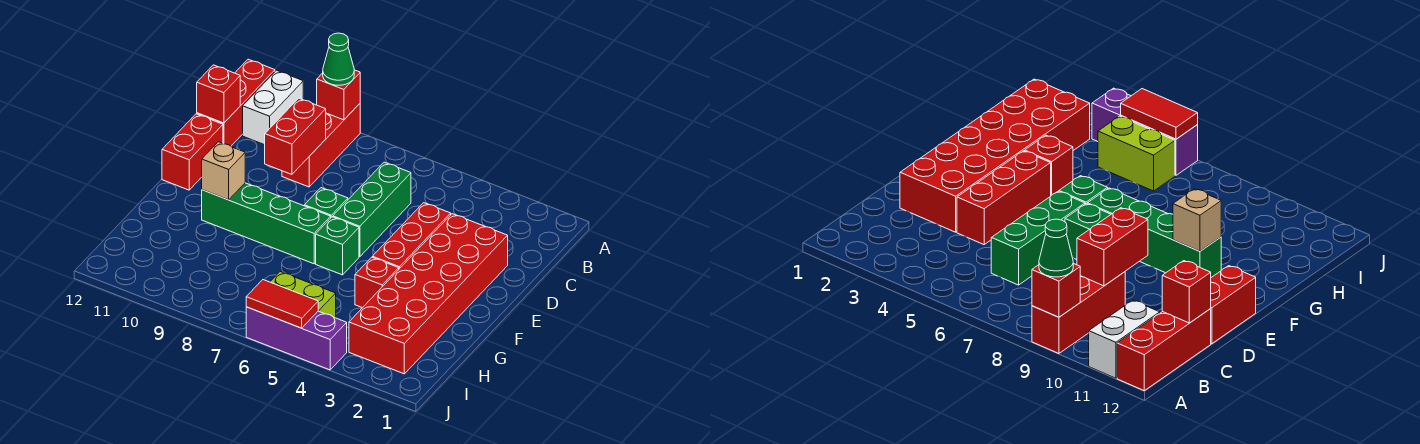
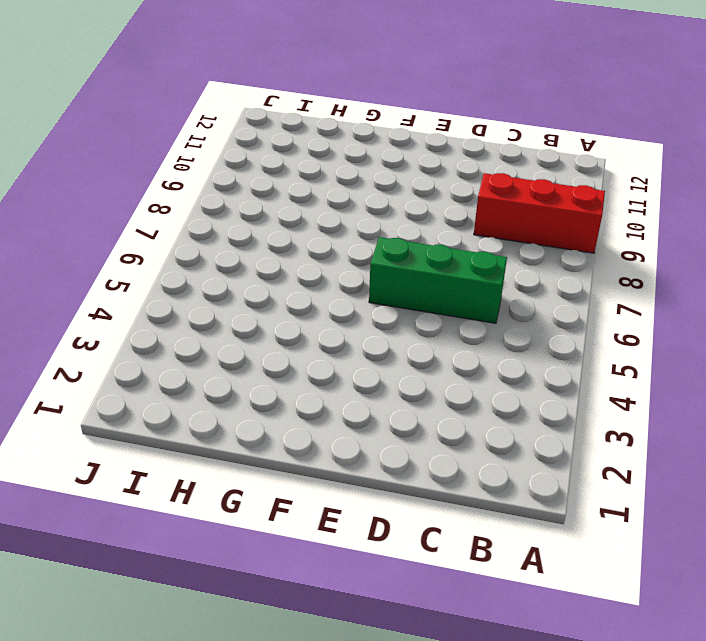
none -> white brick A11:B11 level 1
none -> red brick A12:C12 level 1
none -> red brick D2:I3 level 1

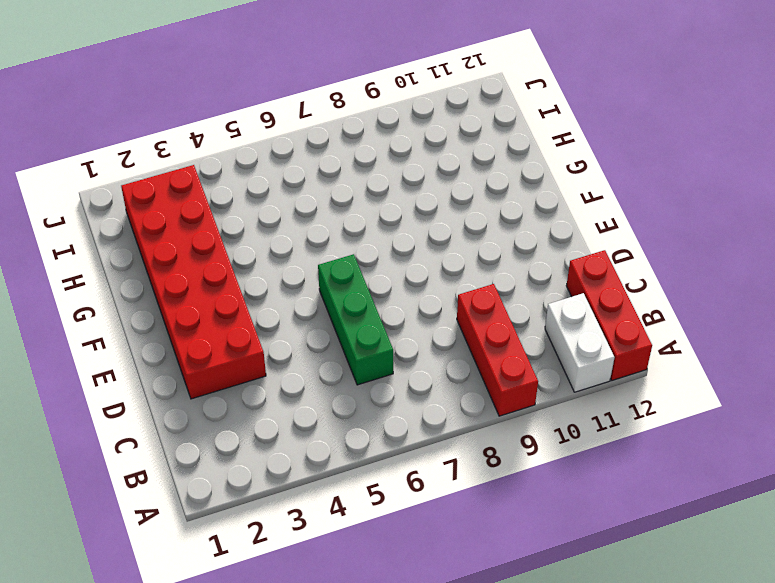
none -> red brick D4:F4 level 1
none -> red brick D12:E12 level 1
none -> green brick E7 level 1

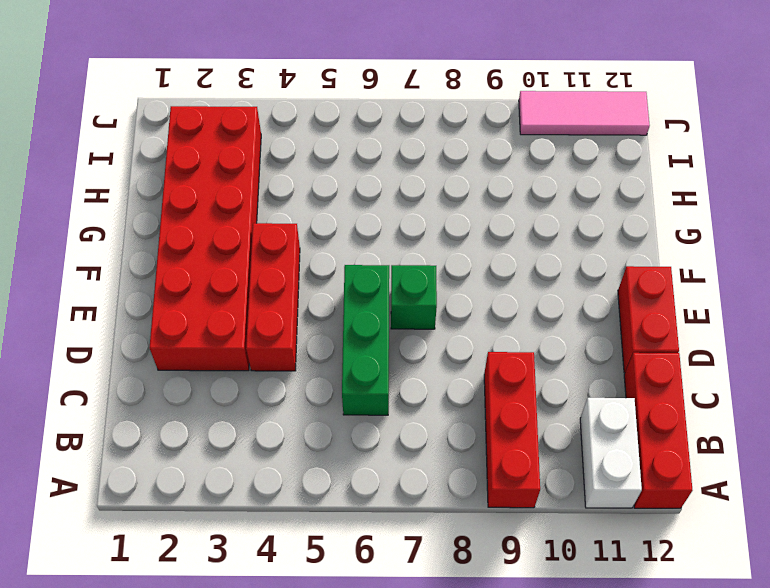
pink tile J10:J12 level 1 -> none
none -> green brick F6 level 1
none -> green brick F7:F10 level 1
none -> red brick G4 level 1

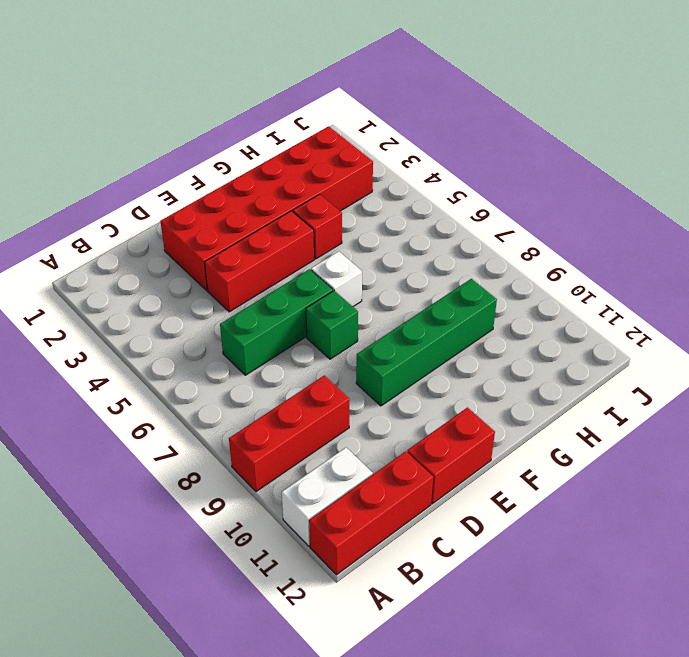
green brick E9:H9 level 1 -> green brick F7:F10 level 1
white brick F6 level 1 -> green brick F6 level 1
none -> lime brick I5:I6 level 1
none -> purple brick J4:J6 level 1
none -> red brick A9 level 2

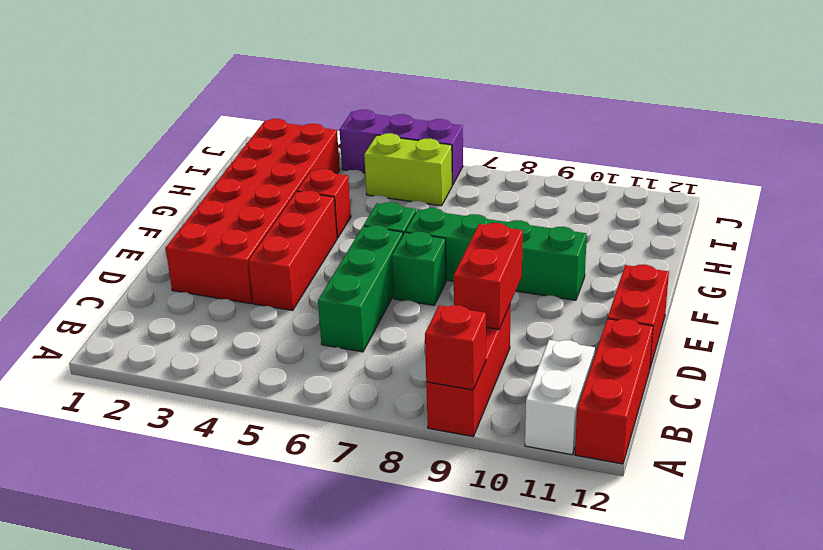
none -> red brick C12 level 2
none -> tan brick F10 level 2
none -> red tile J5:J6 level 2

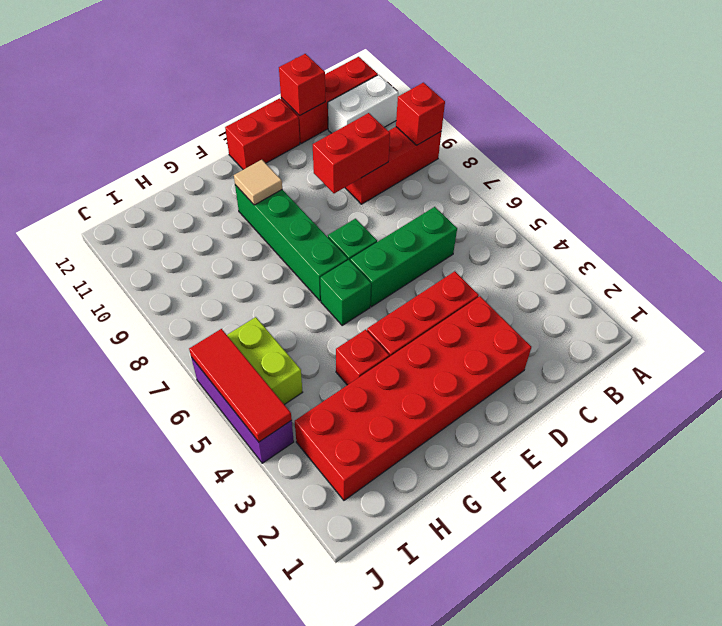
tan tile F10 level 2 -> tan brick F10 level 2
red tile J4:J6 level 2 -> red tile J5:J6 level 2
none -> green cone A9 level 3

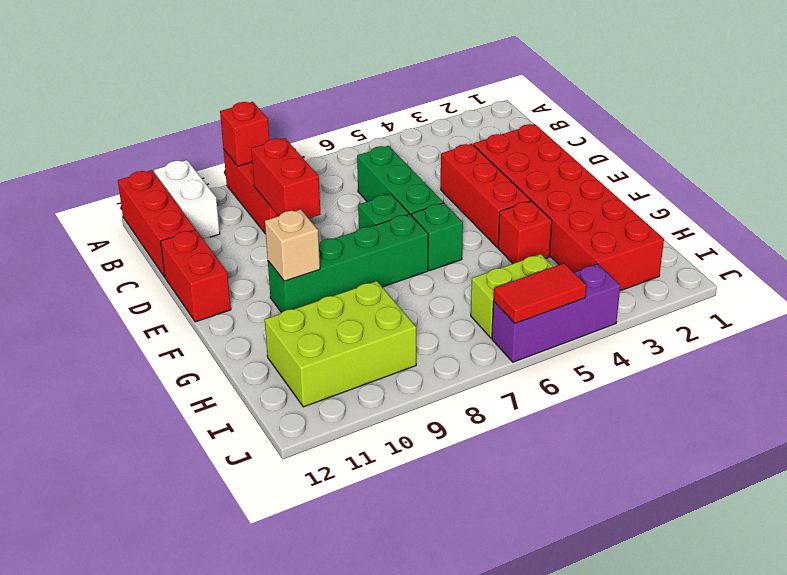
lime brick H9:I11 level 1 -> none
none -> red brick C12 level 2
none -> green cone A9 level 3

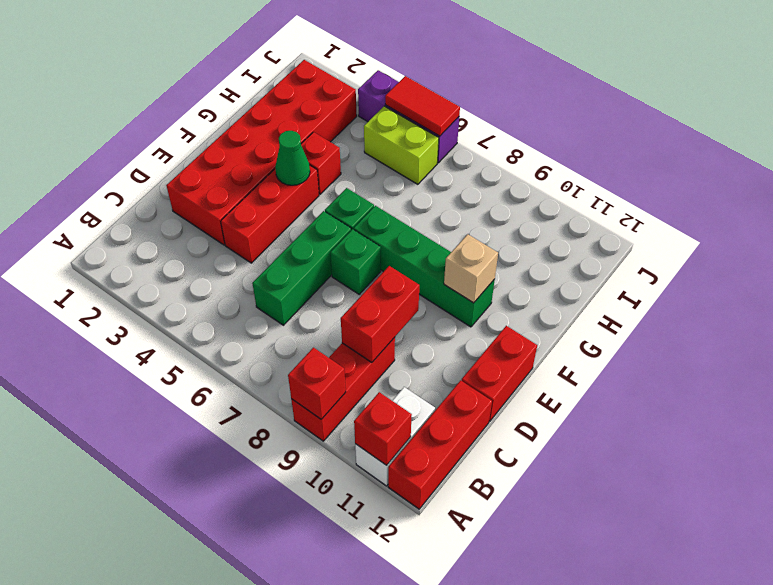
red brick A11 level 2 -> red brick C12 level 2
green cone F4 level 2 -> green cone A9 level 3

